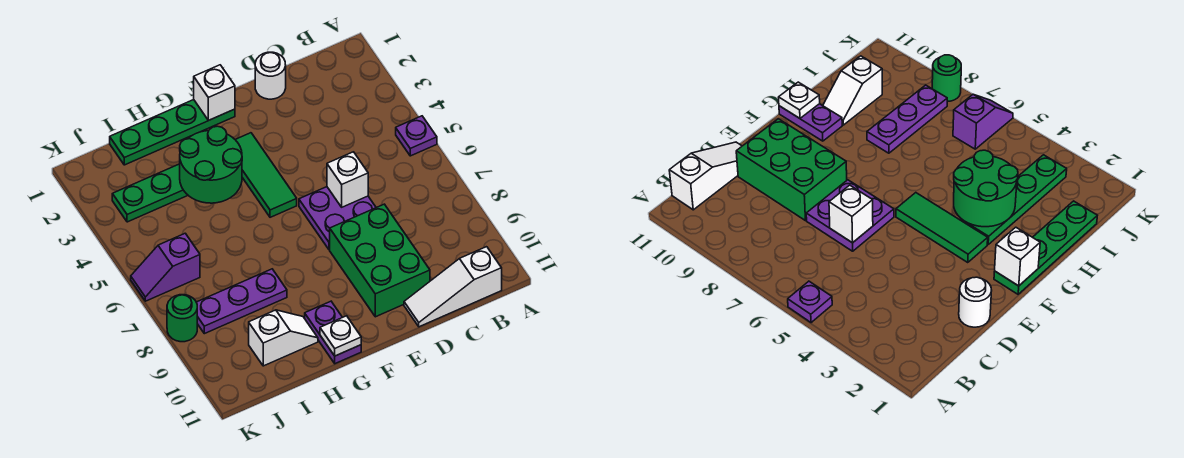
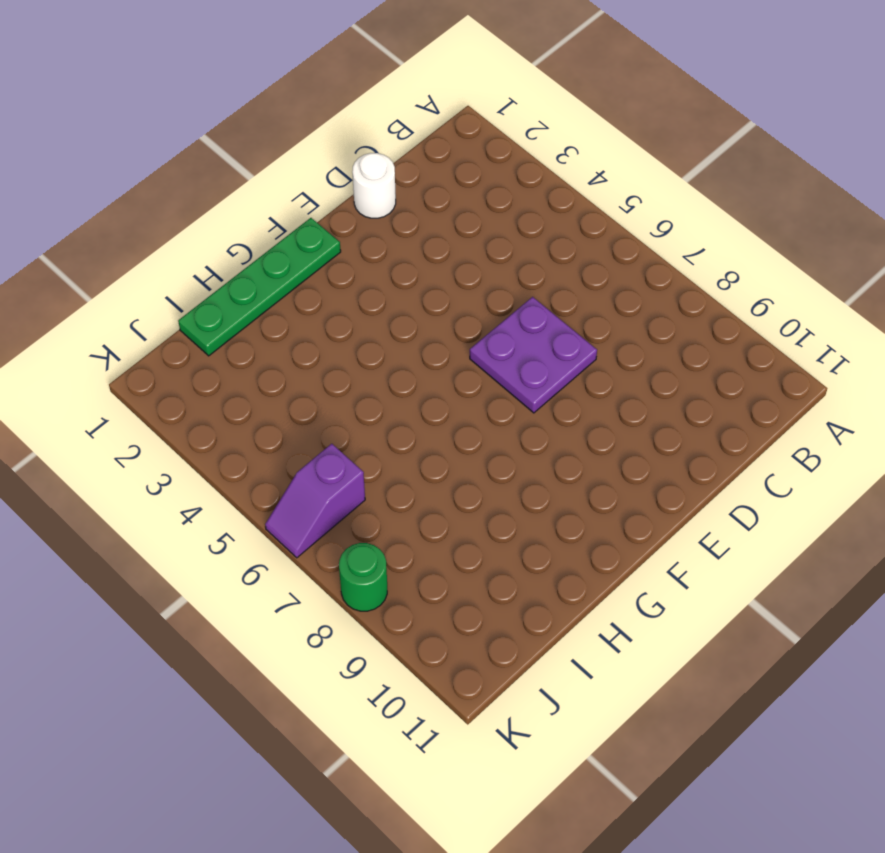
none -> purple plate A5 level 1
none -> white slope B11:D11 level 1 top B
none -> green brick D8:E10 level 1

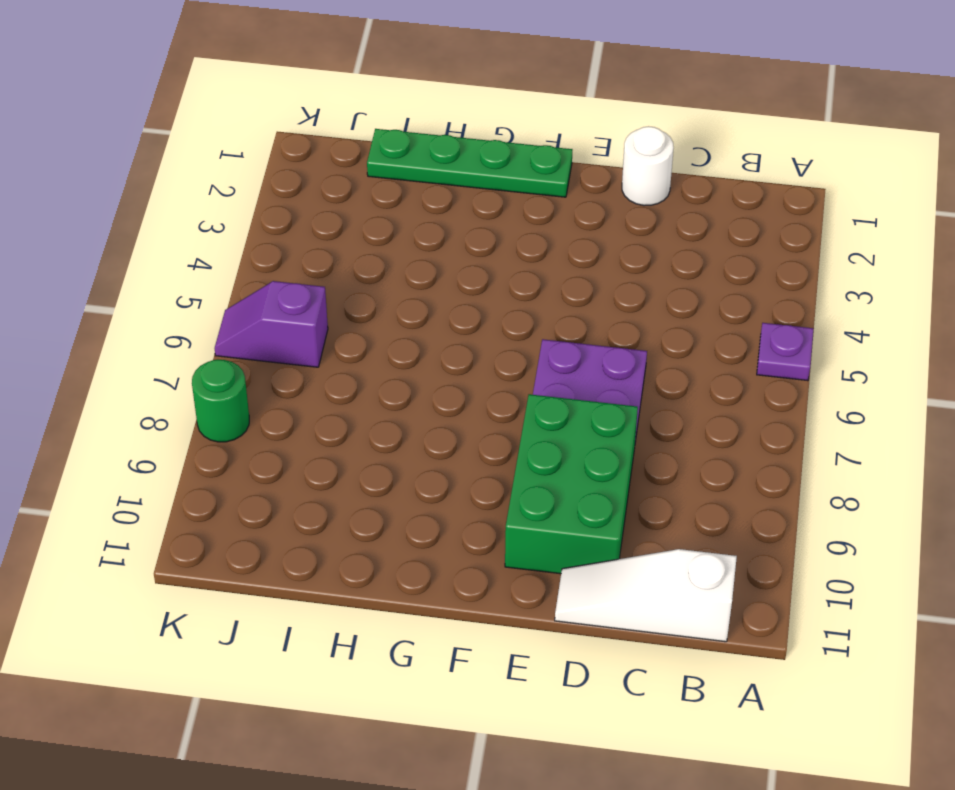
none -> green tile F3:F5 level 1
none -> green plate G3:J3 level 1
none -> purple plate G10:G11 level 1

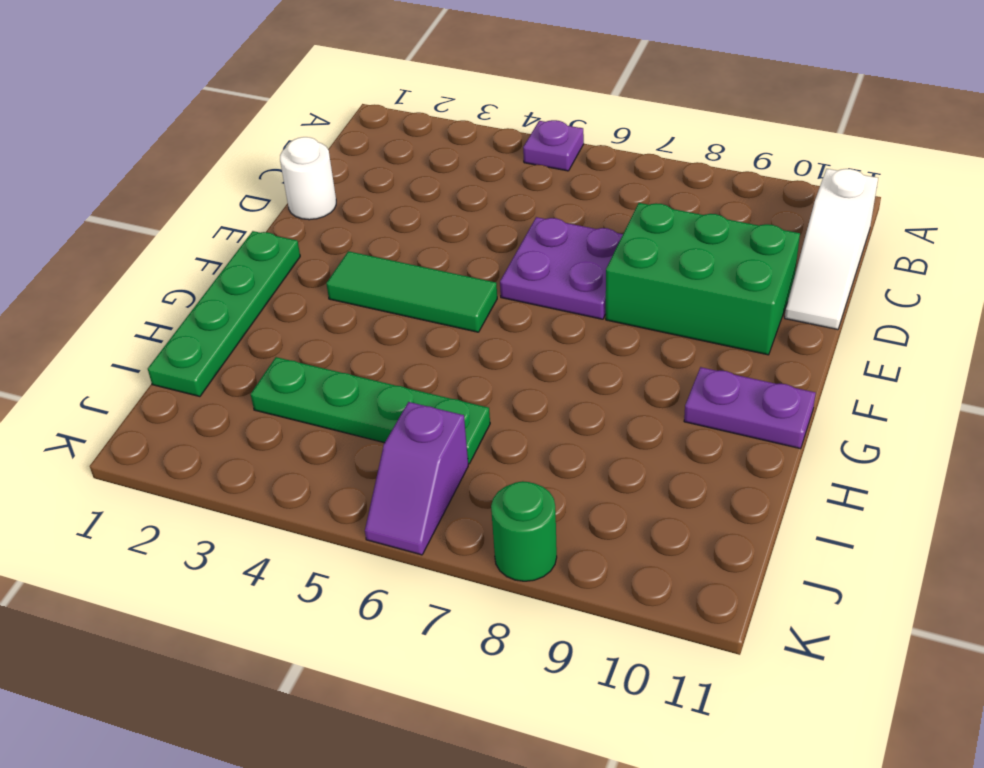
green plate I3:I6 level 1 -> green plate G3:J3 level 1
none -> purple plate H8:J8 level 1
none -> white slope H10:I10 level 1 top I
none -> white brick D6 level 2

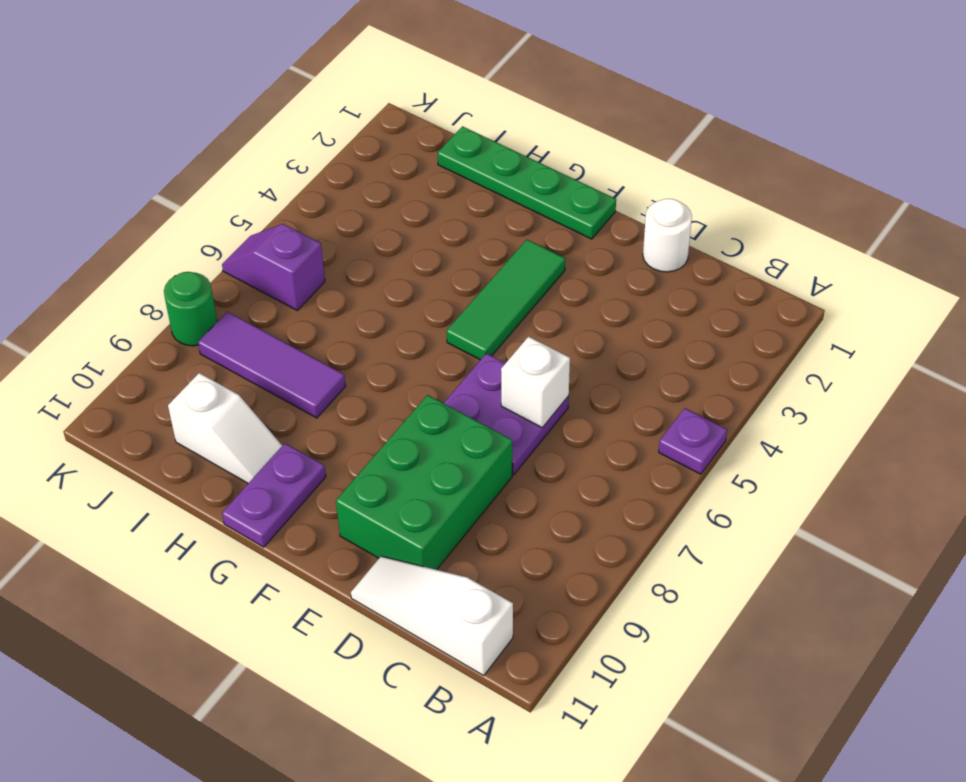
purple tile H8:J8 level 1 -> purple plate H8:J8 level 1
none -> green plate G3:J3 level 1
none -> white brick F1 level 2
none -> green round brick G3:H4 level 2

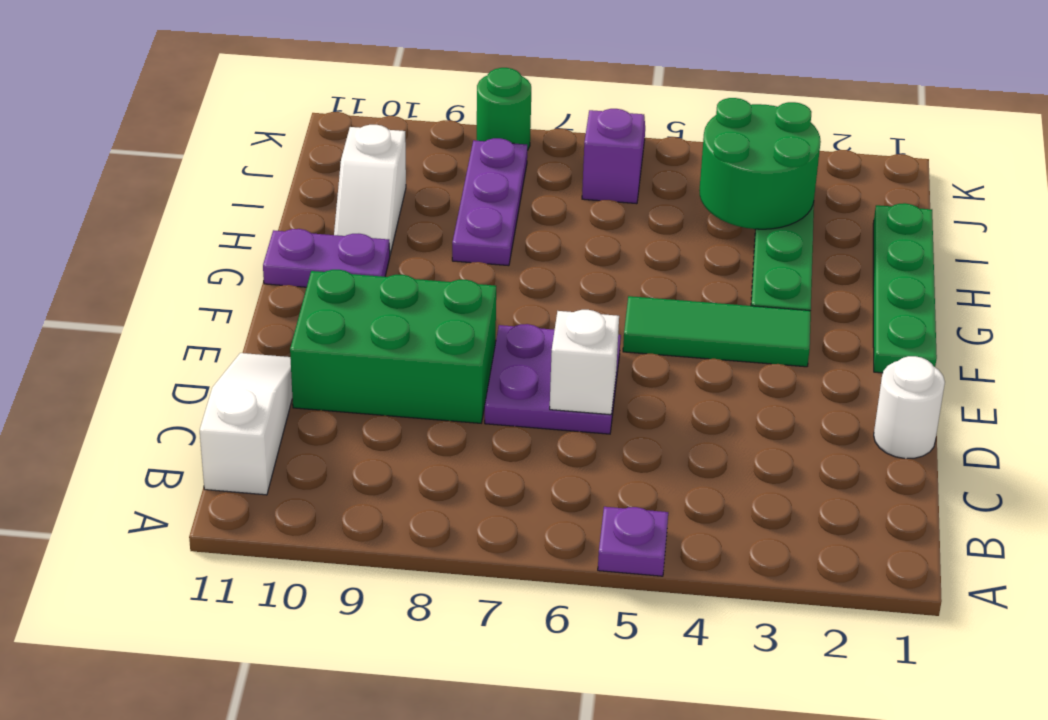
green round brick I3:J4 level 2 -> green round brick G3:H4 level 2
none -> white brick F1 level 2
none -> white plate G11 level 2

